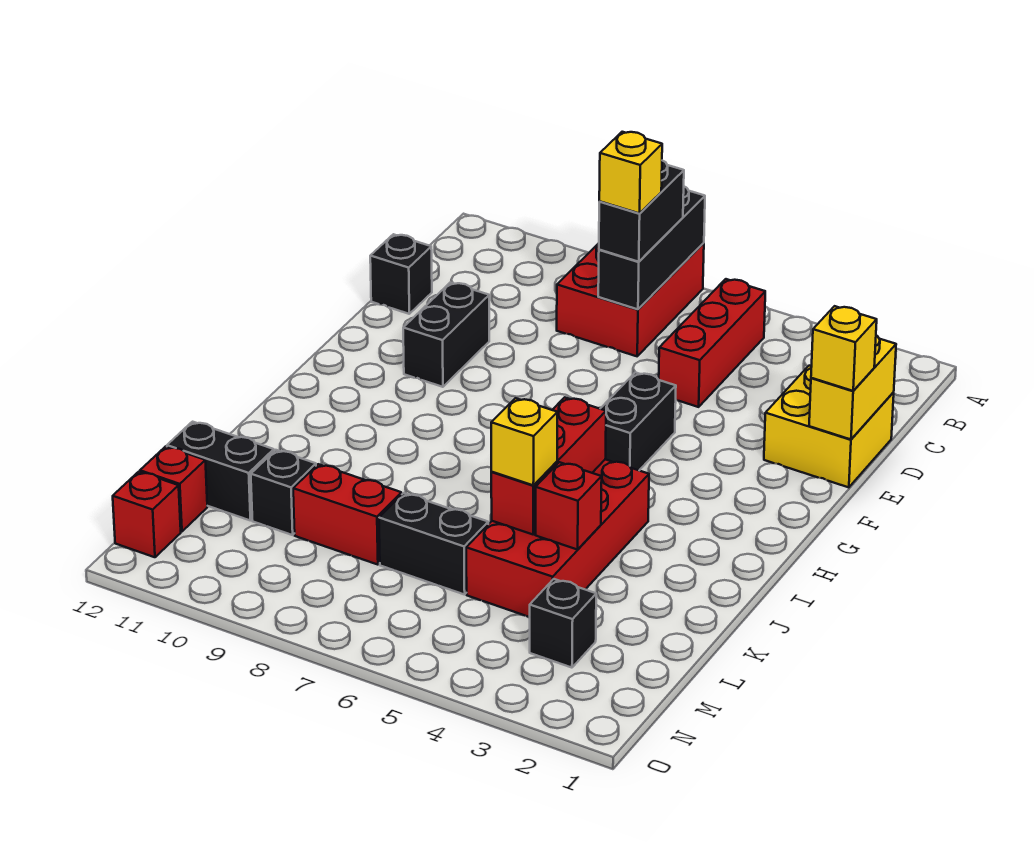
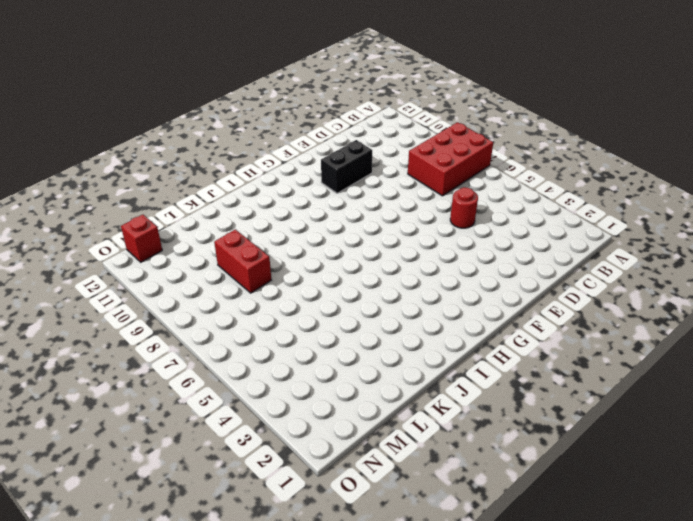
red round brick D5 level 1 -> red brick B5:D5 level 1
none -> yellow brick D1:E2 level 1
none -> black brick D12 level 1
none -> black brick F5:G5 level 1

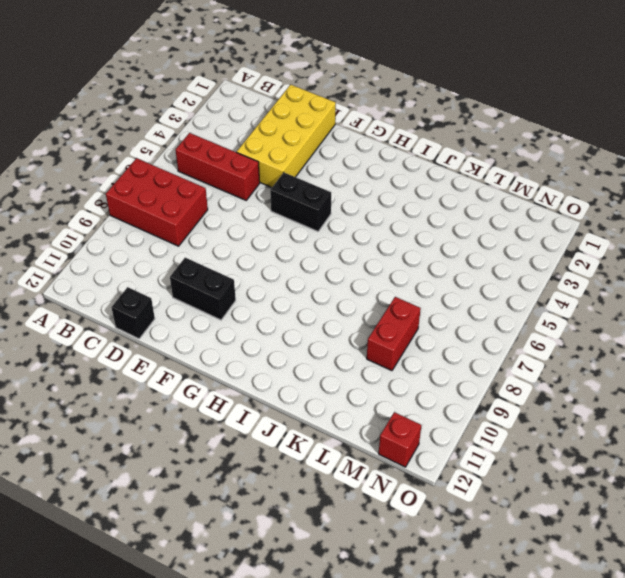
yellow brick D1:E4 level 1 -> yellow brick D1:E2 level 1
none -> red brick I4:L5 level 1
none -> black brick L6:L7 level 1
none -> black brick L10 level 1

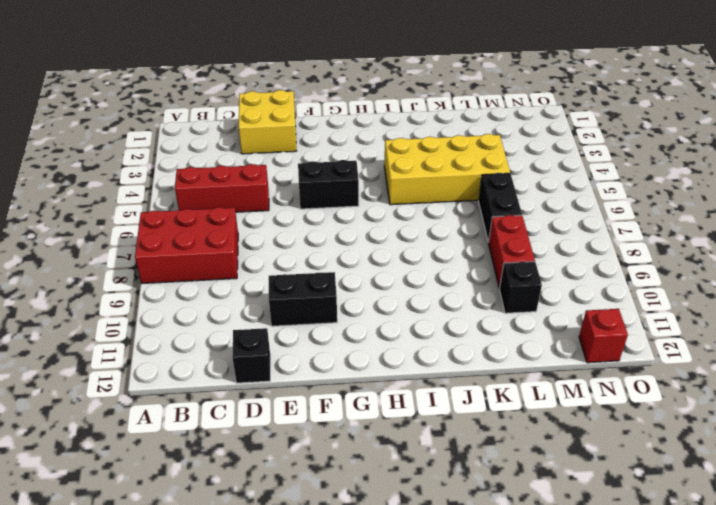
yellow brick I4:L5 level 1 -> red brick I4:L5 level 1
none -> black brick L11:L12 level 1
none -> black brick M3 level 1
none -> red brick M12 level 1

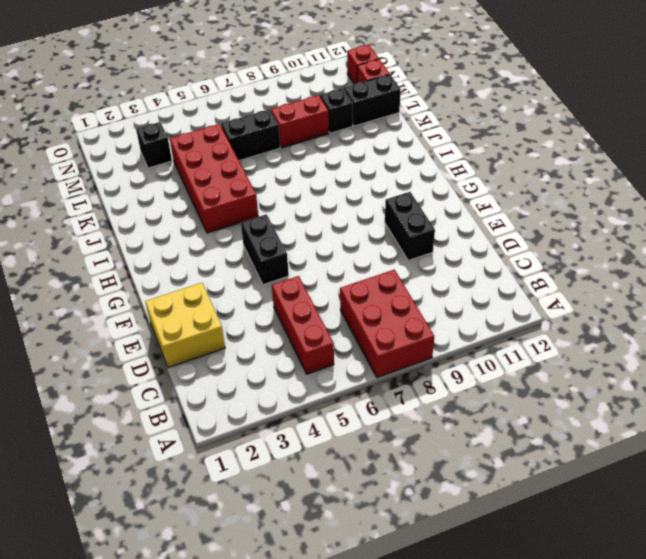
none -> black brick D12 level 1
none -> black brick A7:C7 level 2
none -> yellow brick D1:E1 level 2

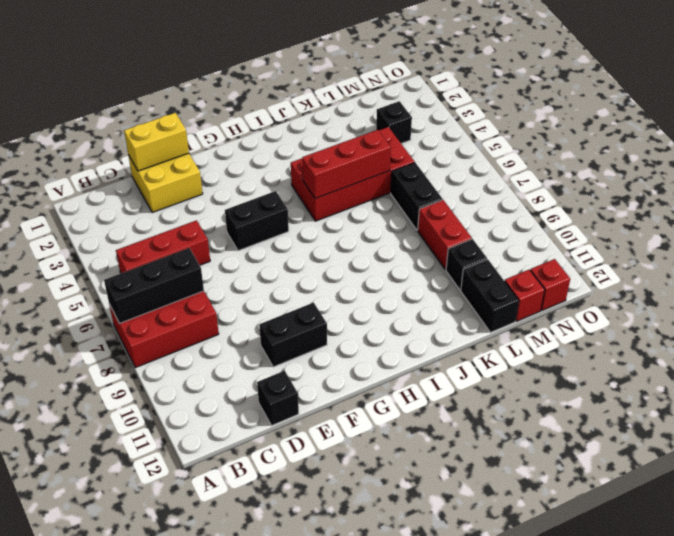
none -> red brick K4 level 2
none -> black brick B7:C7 level 3
none -> yellow brick E1 level 3

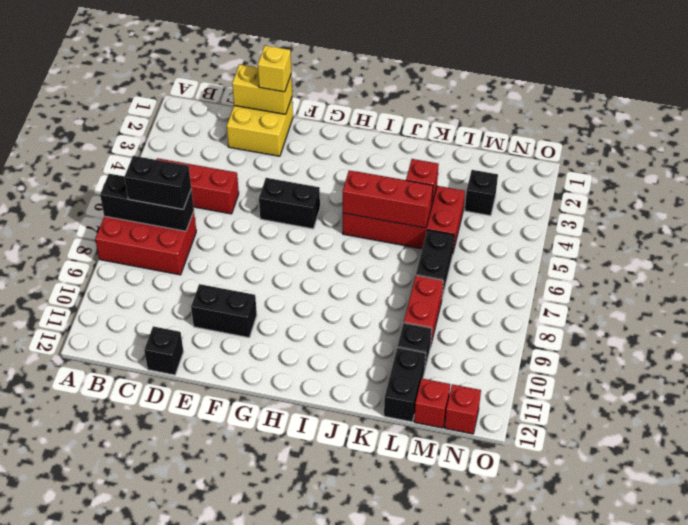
none -> yellow brick K5 level 3
none -> yellow brick C7 level 4

